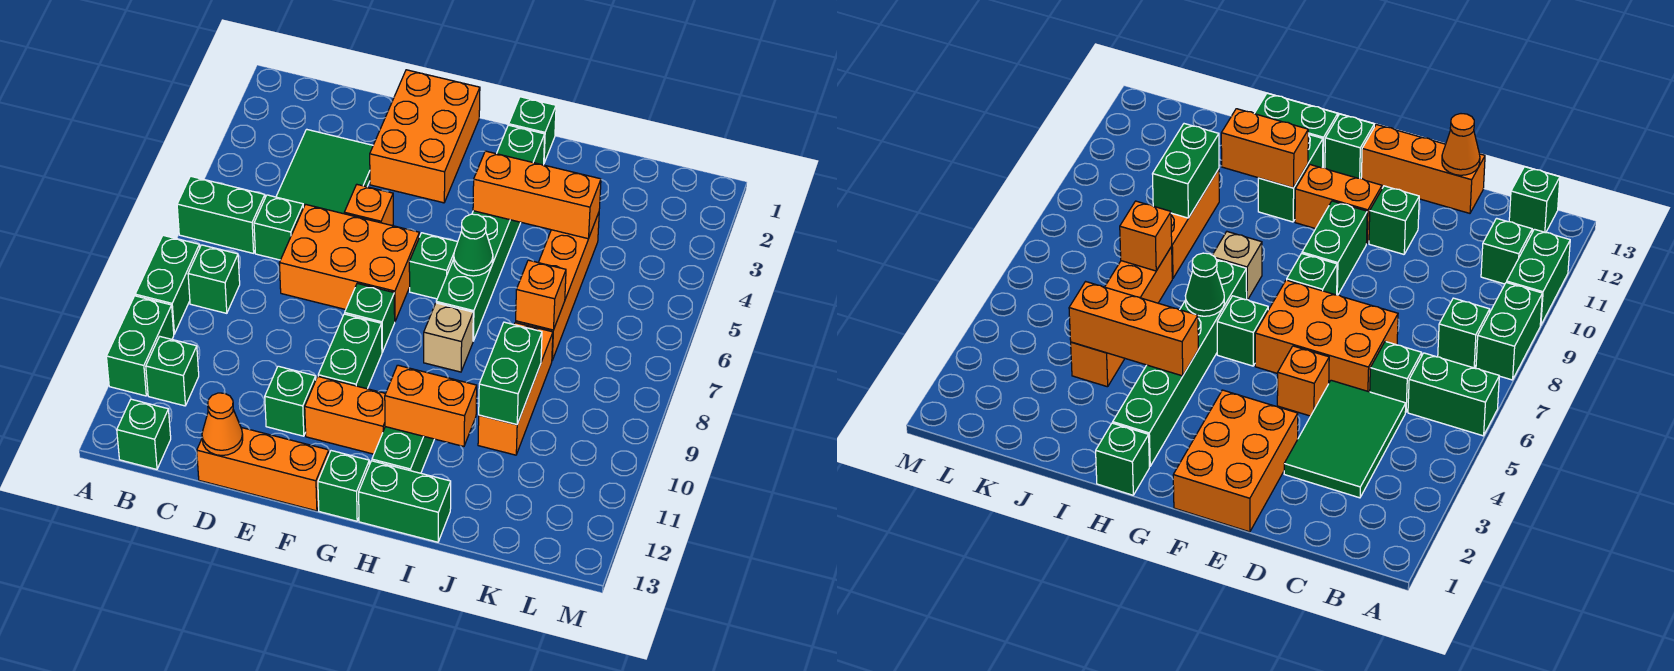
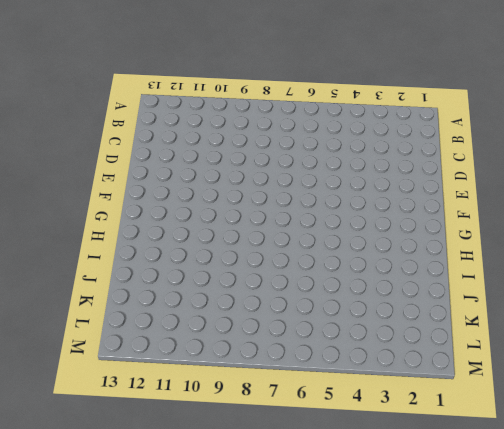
none -> green brick A6:B6 level 1
none -> green brick A8:A9 level 1
none -> green brick A10:A11 level 1
none -> green brick B8 level 1

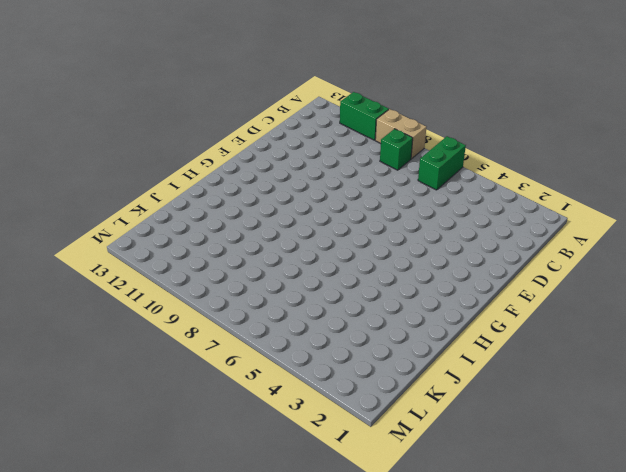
tan brick A8:A9 level 1 -> green brick A8:A9 level 1
none -> green brick B11 level 1
none -> green brick B13 level 1
none -> green tile C3:D5 level 1
none -> green brick C6 level 1

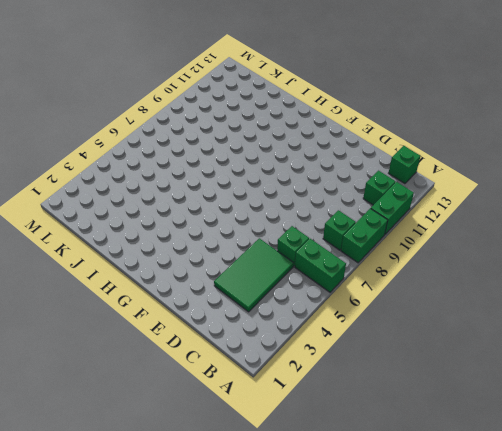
none -> orange brick D6:F7 level 1
none -> orange brick D13:F13 level 1
none -> orange brick E1:F3 level 1
none -> orange brick E5 level 1

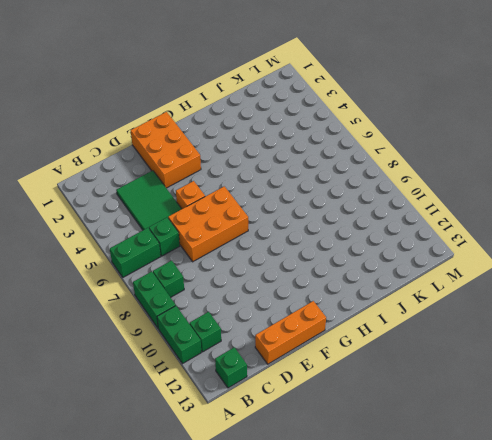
none -> green brick E11 level 1
none -> green brick F8 level 1
none -> green brick F9:F10 level 1
none -> orange brick F11:G11 level 1

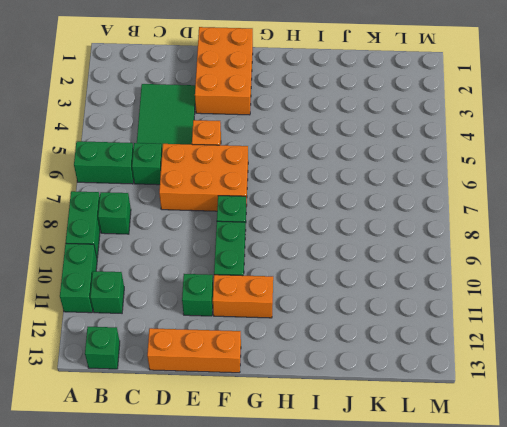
none -> green brick G6 level 1
none -> green brick G13 level 1
none -> green brick H1 level 1
none -> green brick H2:H7 level 1

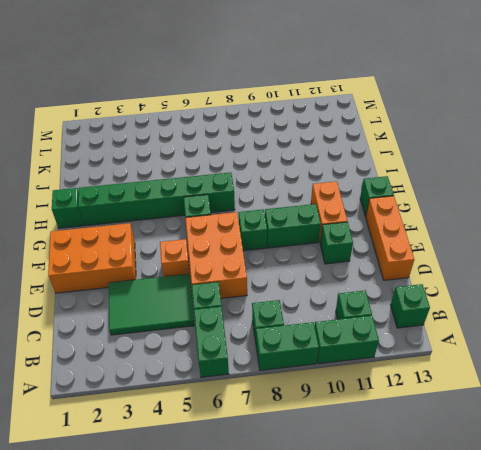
none -> tan brick H8 level 1
none -> green brick H11:H12 level 1
none -> green brick H13:I13 level 1
none -> orange brick J4:J7 level 1

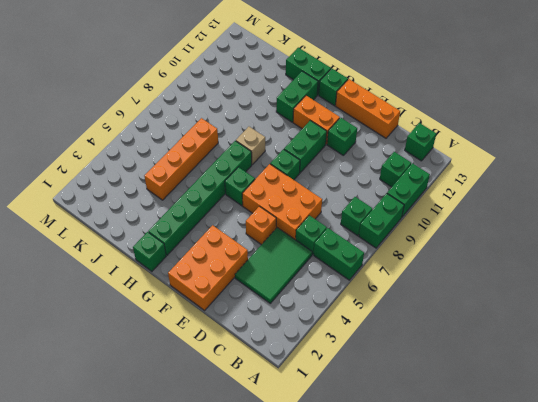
none -> orange brick J8:J10 level 1
none -> orange cone D13 level 2
none -> orange brick H4:J4 level 2
none -> green cone H6 level 2

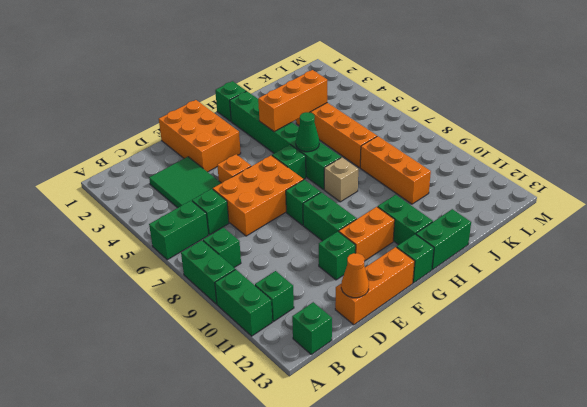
none -> orange brick H11:I11 level 2
none -> orange brick J7 level 2
none -> green brick J9:J10 level 2

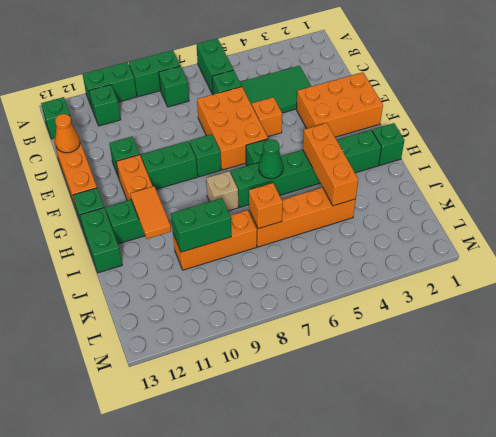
orange tile H11:I11 level 2 -> orange brick H11:I11 level 2

